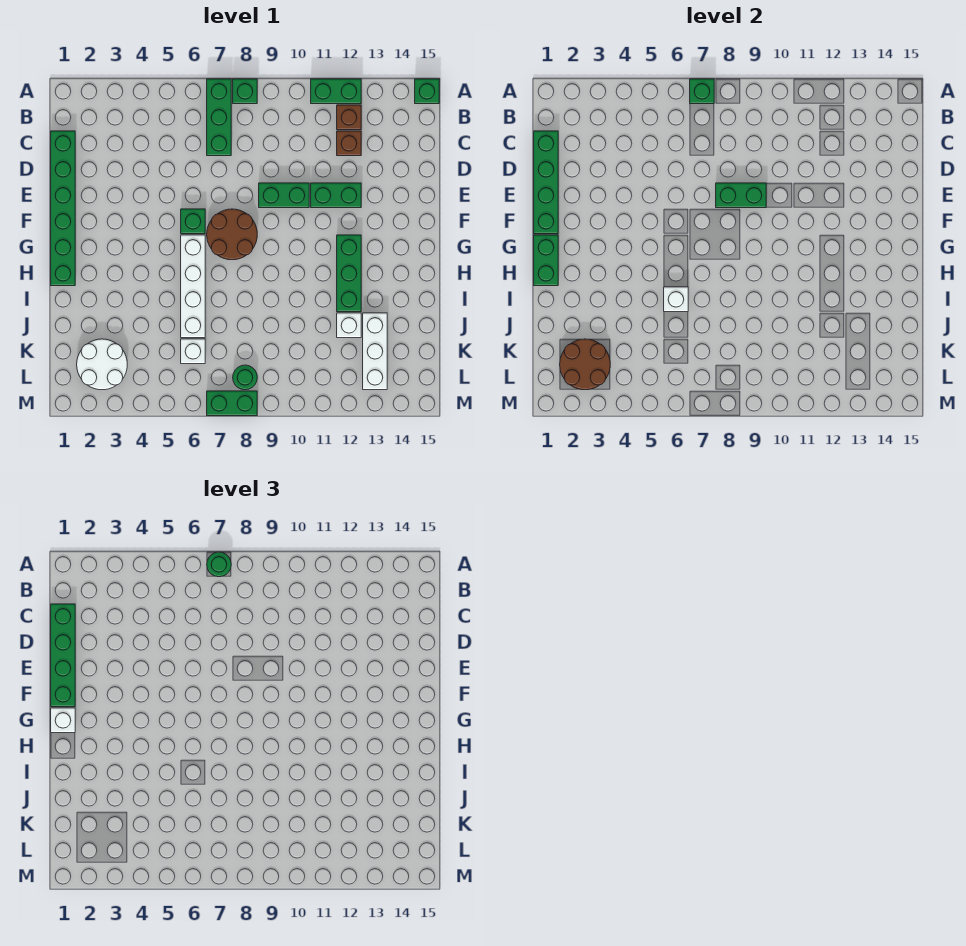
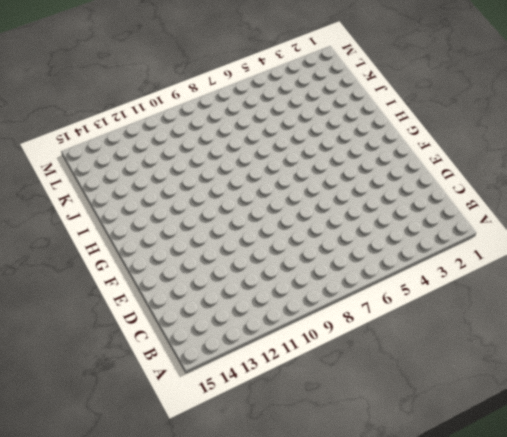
none -> green brick A7:C7 level 1
none -> green brick A8 level 1
none -> green brick A11:A12 level 1

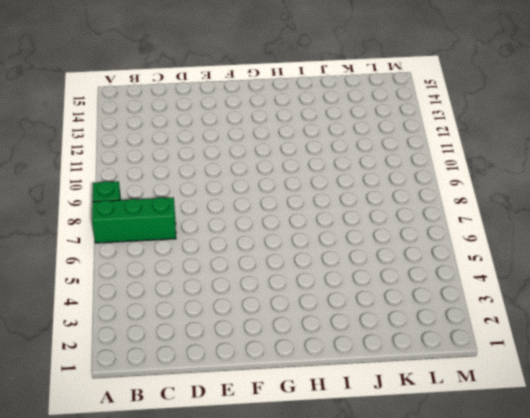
none -> green brick A11:A12 level 1
none -> green brick A15 level 1
none -> brown brick B12 level 1

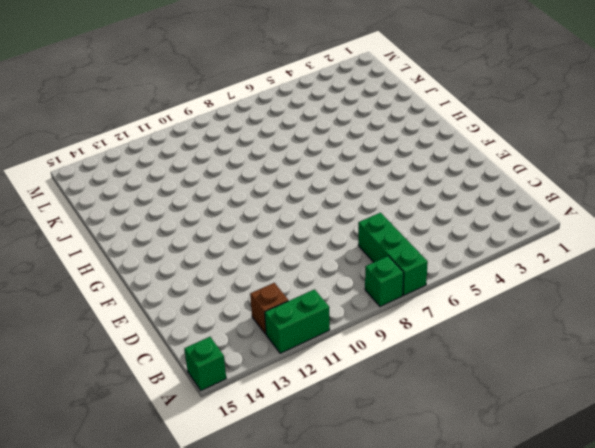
none -> green brick C1:H1 level 1
none -> brown brick C12 level 1
none -> green brick E9:E10 level 1

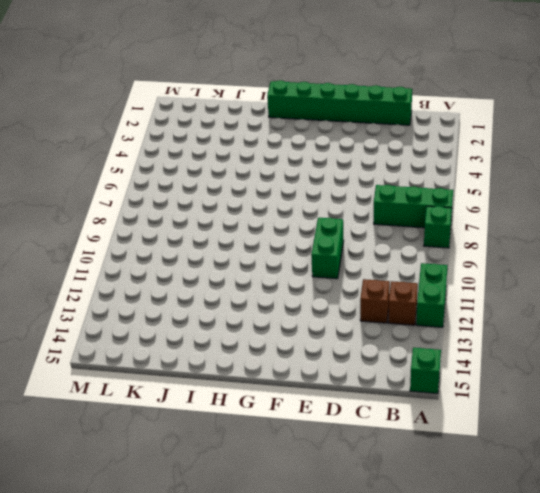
none -> green brick E11:E12 level 1
none -> green brick F6 level 1
none -> brown round brick F7:G8 level 1

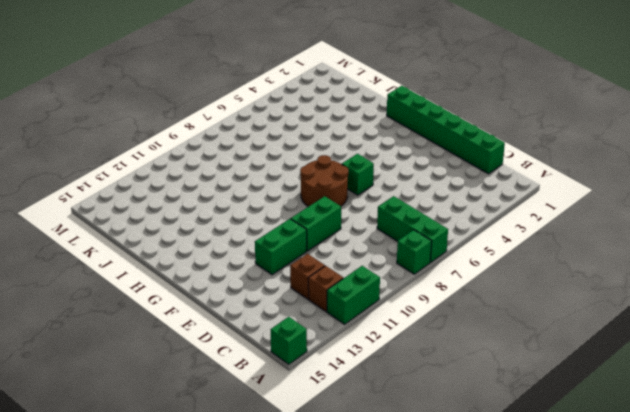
none -> white brick G6:J6 level 1
none -> green brick G12:I12 level 1
none -> white brick J12 level 1

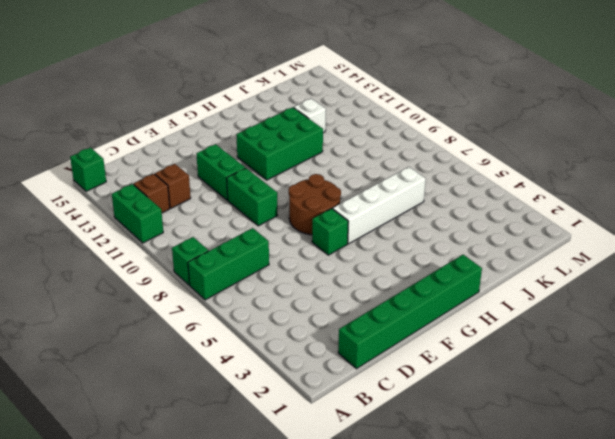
green brick G11:I12 level 1 -> green brick G12:I12 level 1
none -> white brick J13:L13 level 1
none -> white round brick K2:L3 level 1
none -> white brick K6 level 1

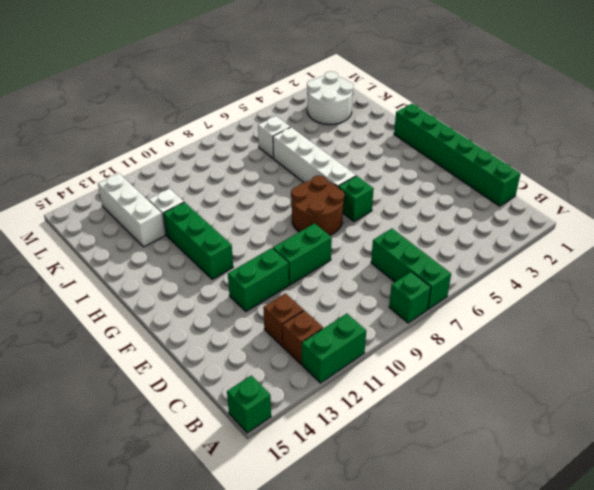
none -> green round brick L8 level 1
none -> green brick M7:M8 level 1
none -> green brick A7 level 2

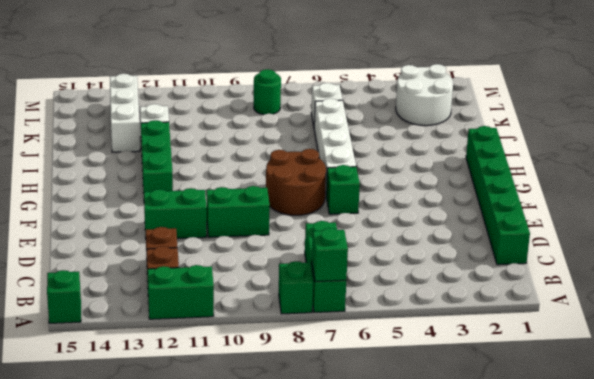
none -> green brick M7:M8 level 1
none -> green brick C1:F1 level 2
none -> green brick E8:E9 level 2

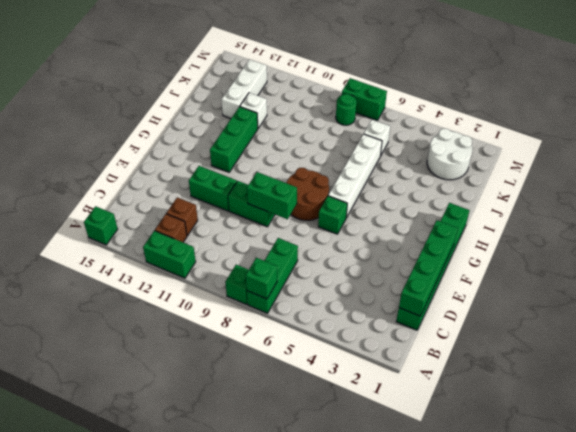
none -> green brick G1:H1 level 2
none -> white brick I6 level 2
none -> brown round brick K2:L3 level 2

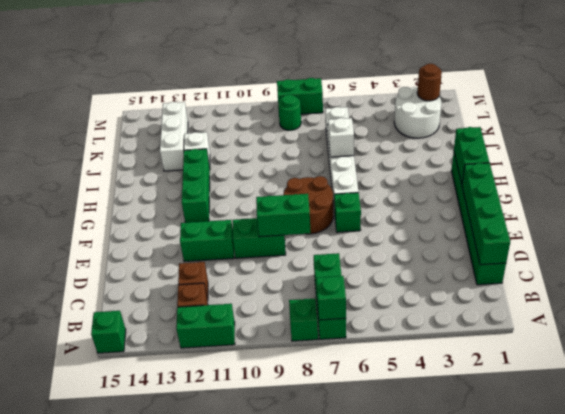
brown round brick L2 level 2 -> brown round brick K2:L3 level 2
none -> green round brick A7 level 3
none -> green brick C1:F1 level 3
none -> white brick G1 level 3

